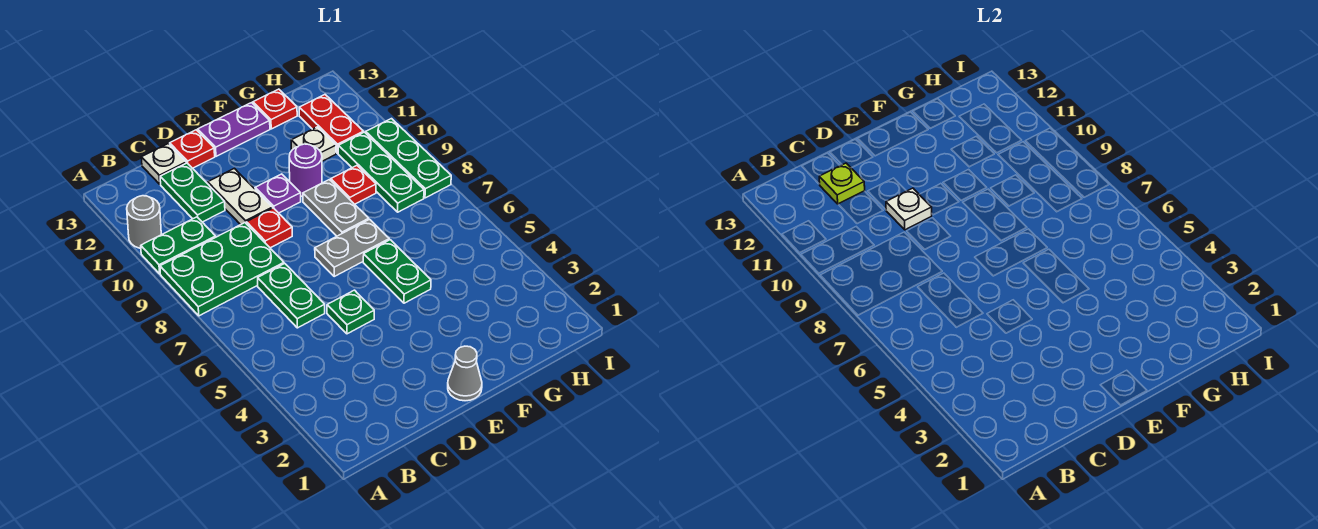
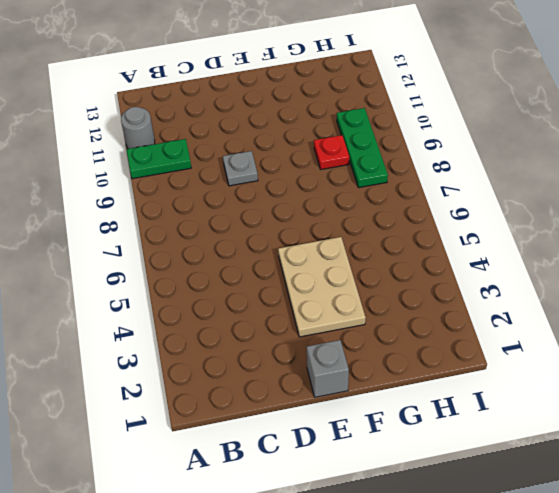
grey plate D9 level 1 -> red plate D9 level 1
grey brick E1 level 1 -> grey cone E1 level 1
tan plate E3:F5 level 1 -> green plate F5:F6 level 1
none -> green plate A8:C9 level 1
none -> green plate C6:C7 level 1
none -> green plate C11:C12 level 1

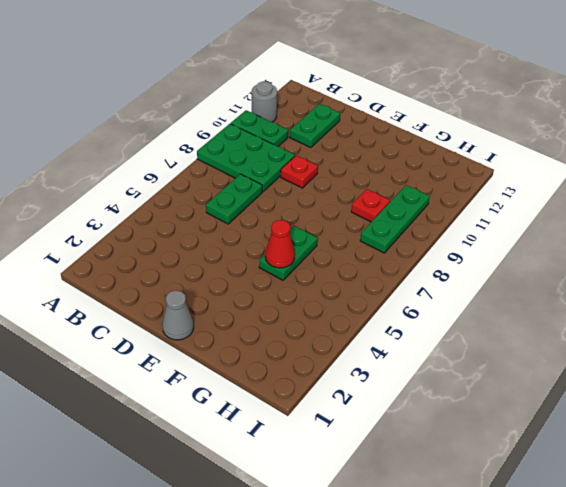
red cone F5 level 2 -> none
none -> white plate C13 level 1
none -> green plate D5 level 1
none -> white plate D10:D11 level 1

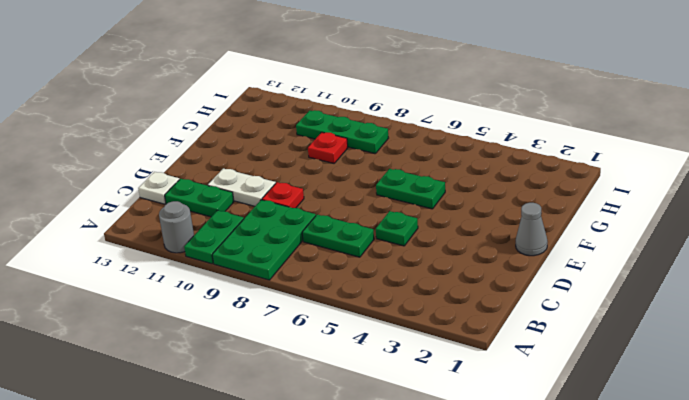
none -> red plate D13 level 1
none -> grey plate E7:F7 level 1
none -> purple plate E10 level 1

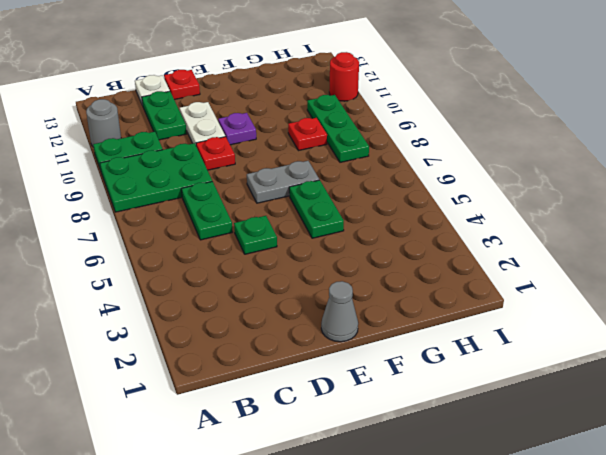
red round brick I11 level 1 -> none
none -> purple plate E13:F13 level 1
none -> grey plate F8:F9 level 1
none -> purple round brick F10 level 1

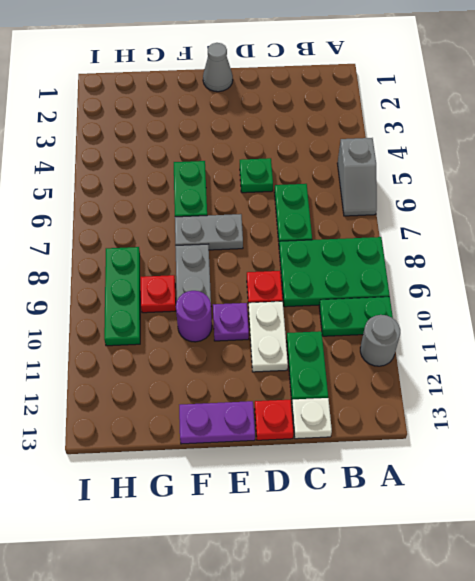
grey slope A5:A6 level 1 top 5 -> none
none -> white plate G11 level 1
none -> red plate G13 level 1
none -> red plate H11:H12 level 1

